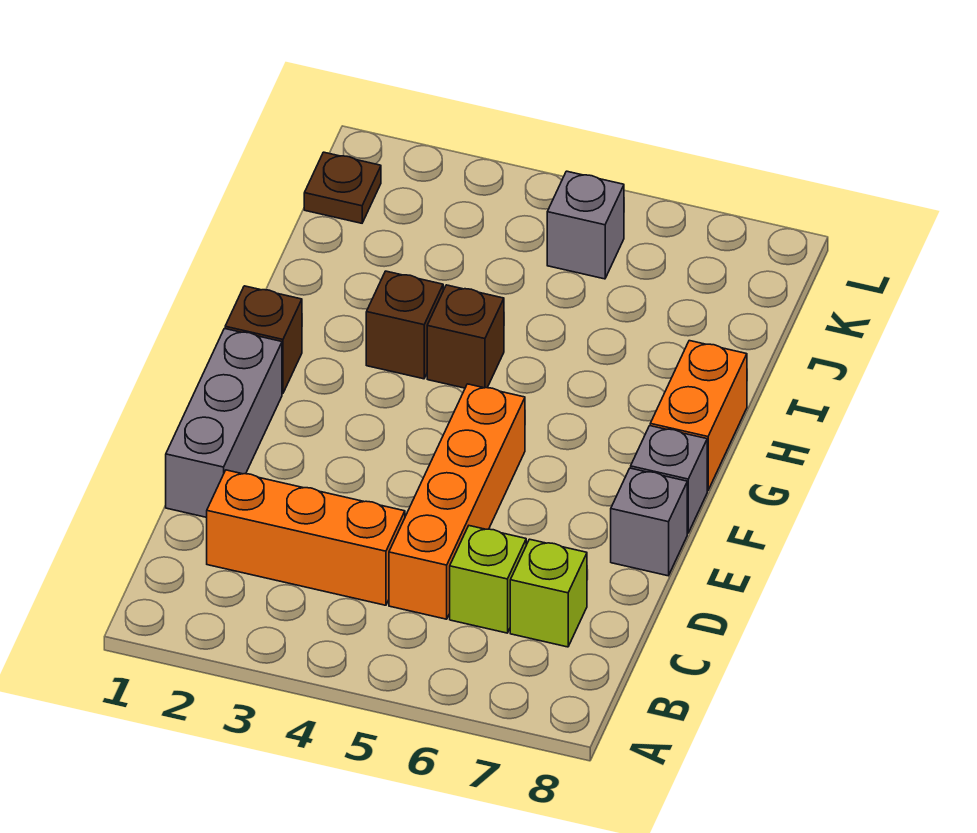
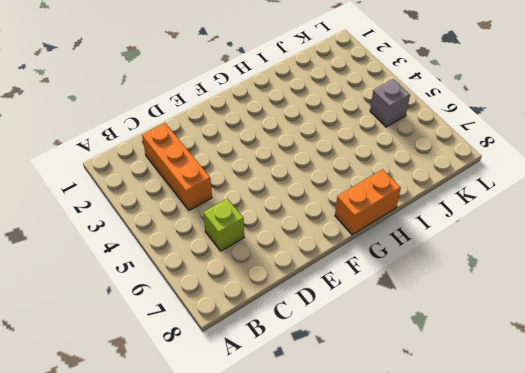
none -> orange brick C5:F5 level 1
none -> lime brick C7 level 1
none -> grey brick D1:F1 level 1

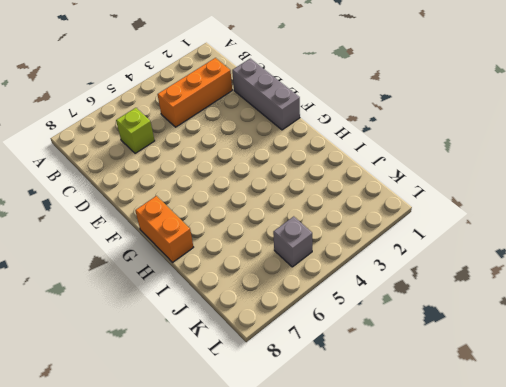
none -> orange brick C5:F5 level 1
none -> lime brick C7 level 1
none -> grey brick E8 level 1

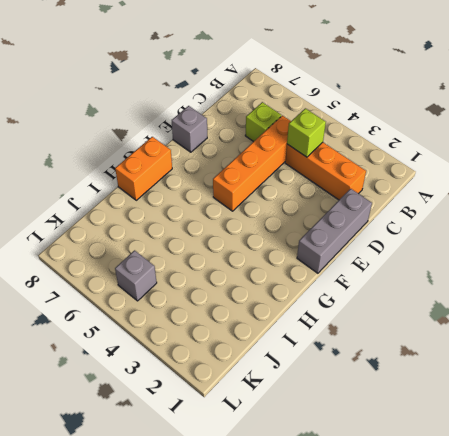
lime brick C4 level 2 -> lime brick C7 level 1
none -> grey brick F8 level 1
none -> brown brick G1 level 1
none -> brown brick H3 level 1

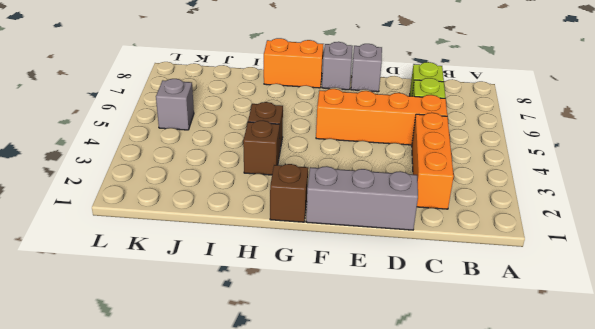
none -> brown plate K1 level 1

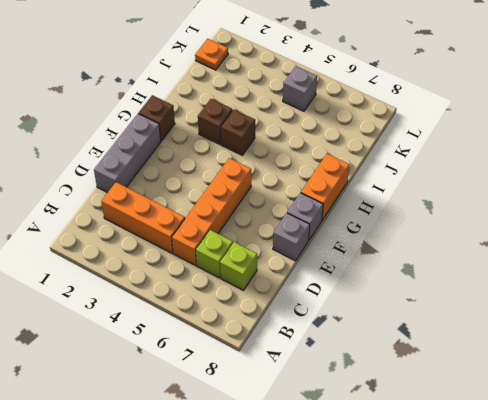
orange plate K1 level 1 -> brown plate K1 level 1

